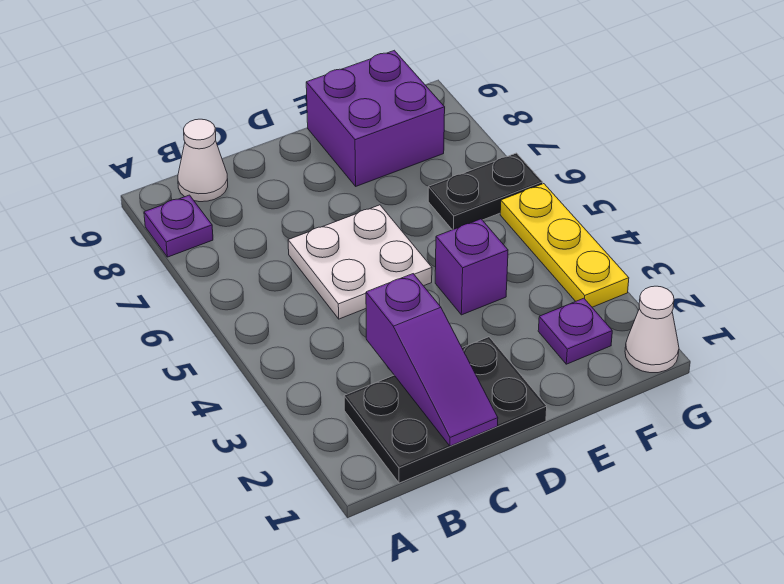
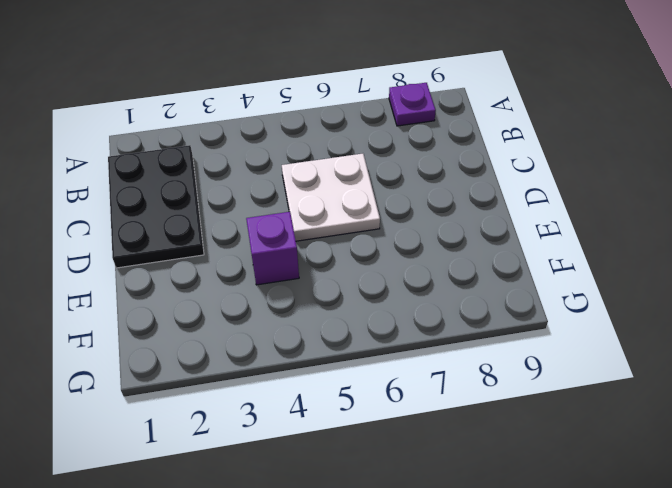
none -> white cone B9 level 1
none -> purple brick E8:F9 level 1

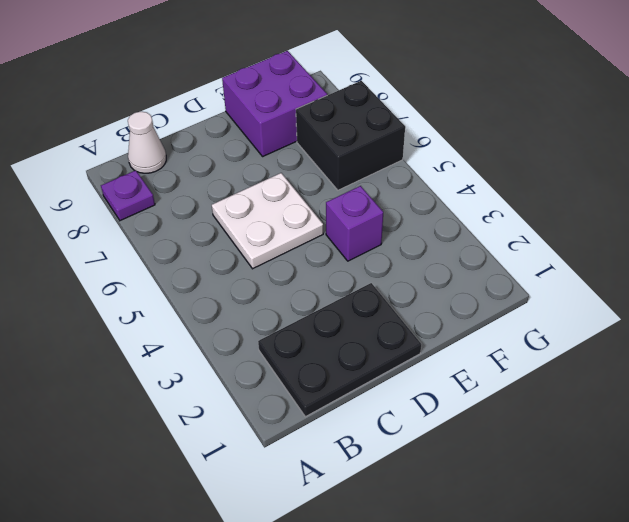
black brick F6:G7 level 1 -> black plate F6:G6 level 1
none -> purple plate F2 level 1
none -> white cone G1 level 1

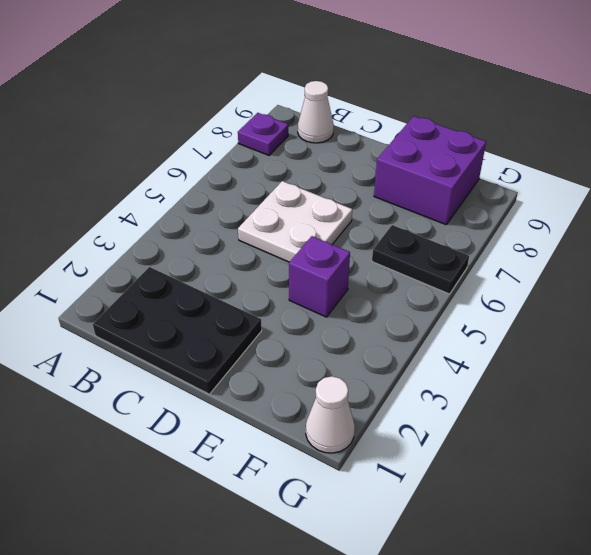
none -> purple plate F2 level 1
none -> yellow plate G3:G5 level 1

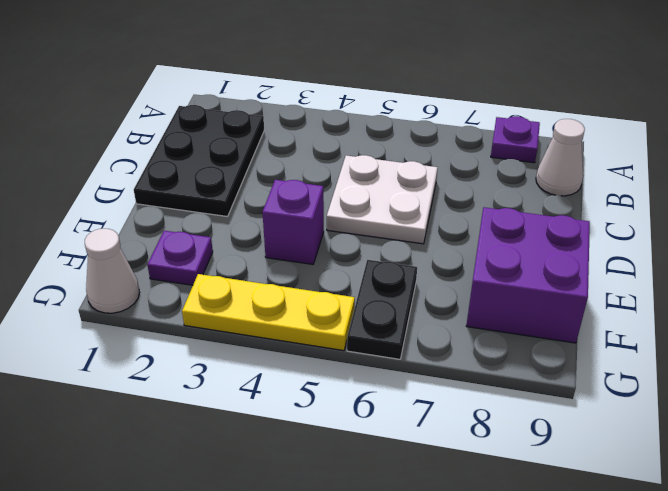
none -> purple slope C1:C3 level 2 top 3

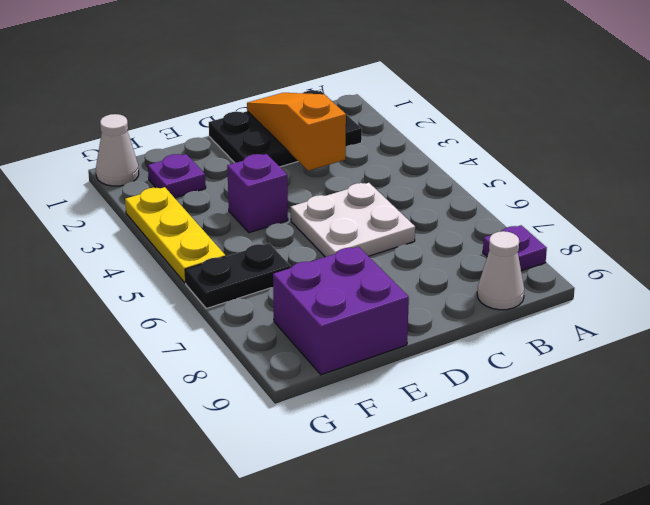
orange slope C1:C3 level 2 top 3 -> purple slope C1:C3 level 2 top 3

